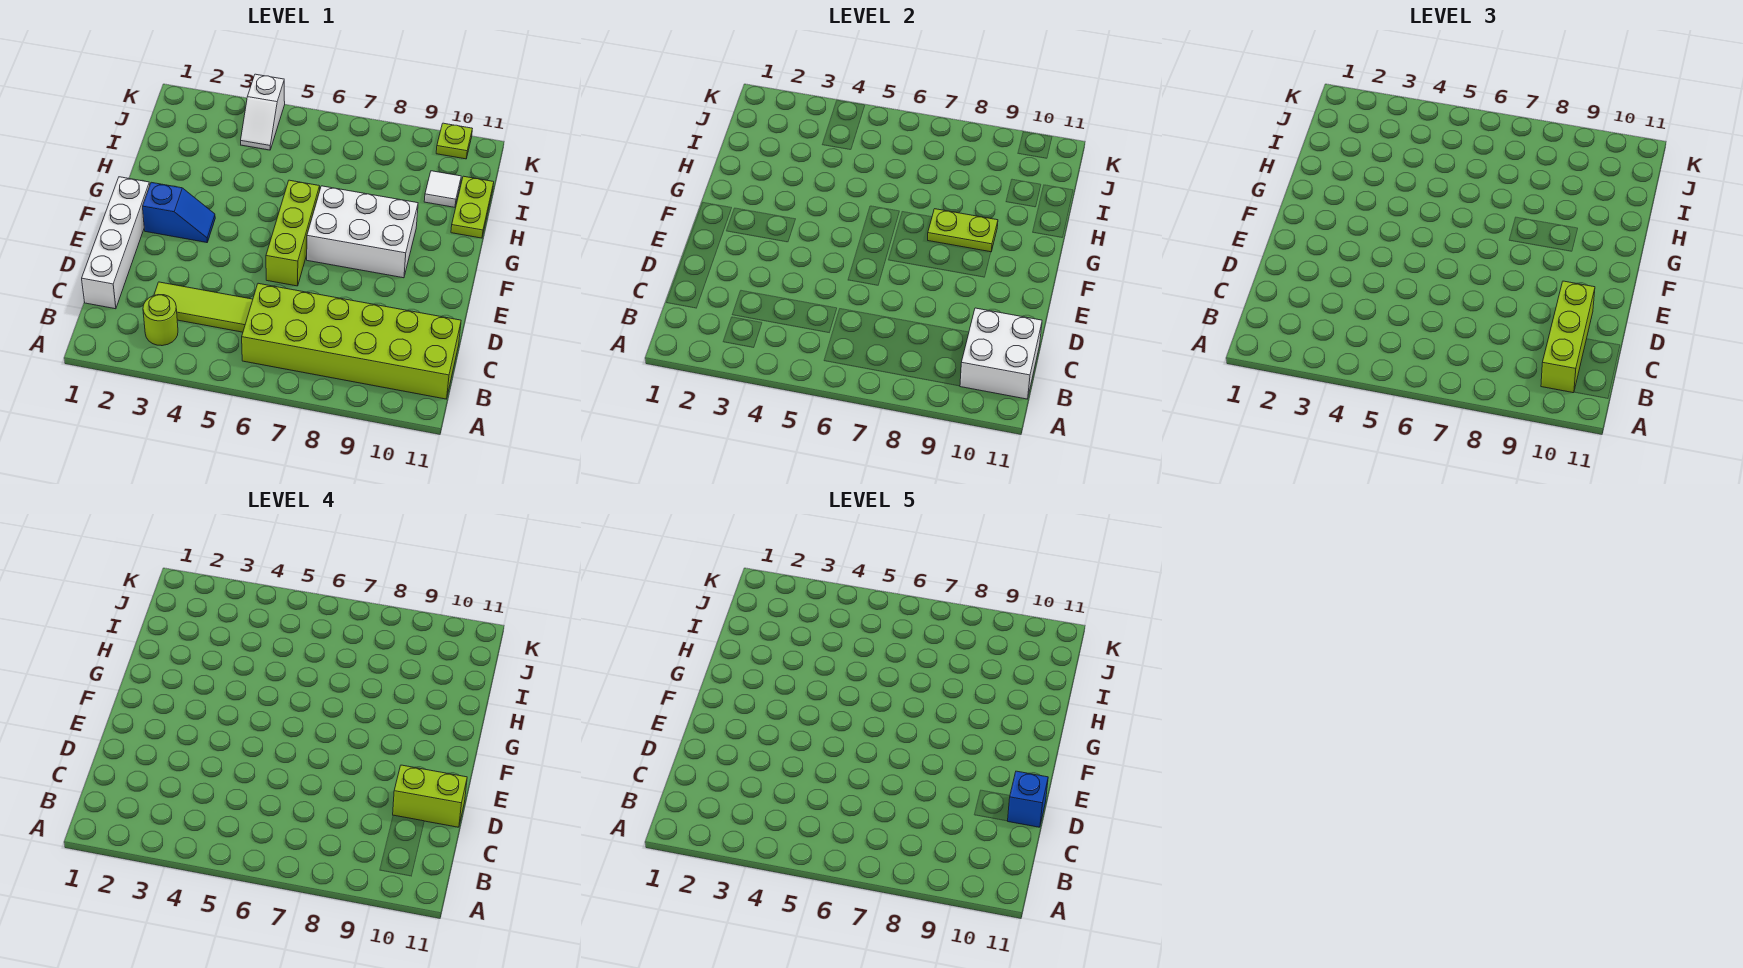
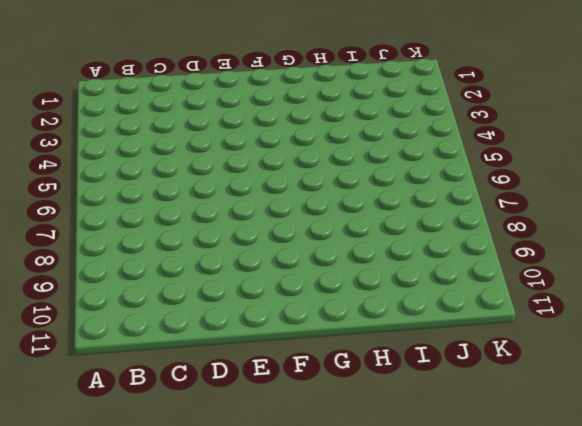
none -> lime round brick B3 level 1
none -> lime brick B6:C11 level 1
none -> white brick C1:F1 level 1

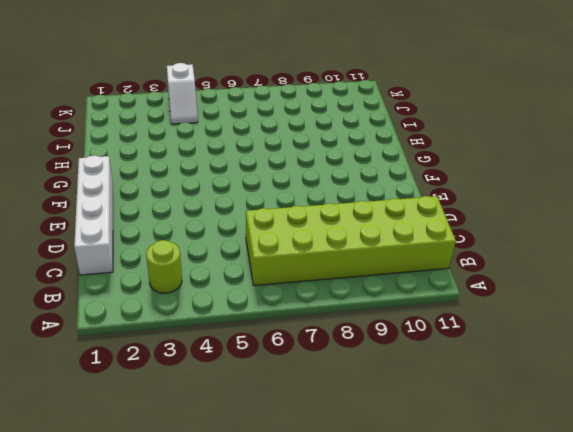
none -> lime tile C3:C5 level 1
none -> lime brick E6:G6 level 1
none -> blue slope F2:F3 level 1 top 2

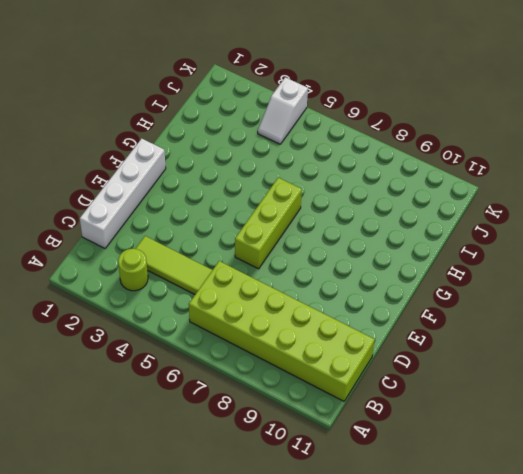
none -> blue slope F2:F3 level 1 top 2
none -> white brick F7:G9 level 1
none -> lime plate H11:I11 level 1

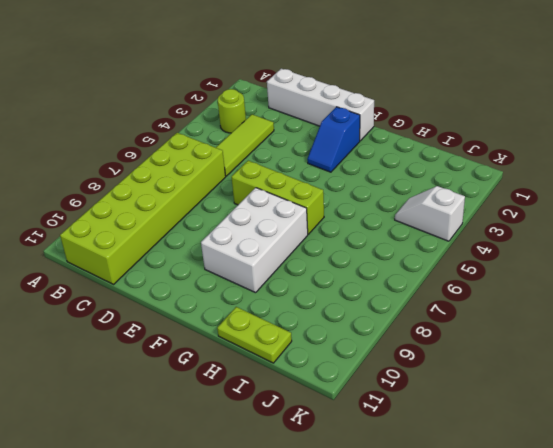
none -> white tile I10 level 1
none -> lime plate K10 level 1
none -> white brick B10:C11 level 2

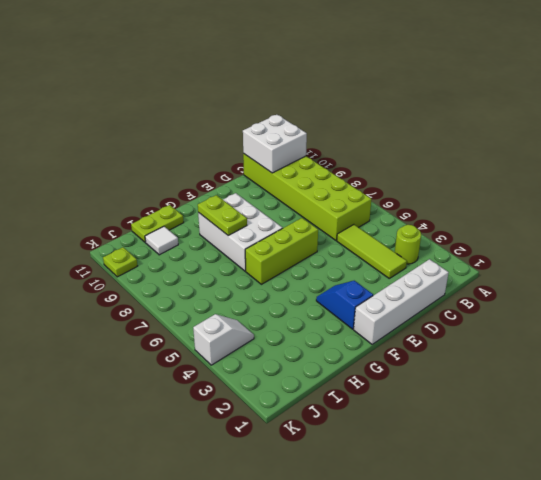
none -> lime brick B10:D10 level 3
none -> lime brick D10:D11 level 4
none -> blue brick D11 level 5

